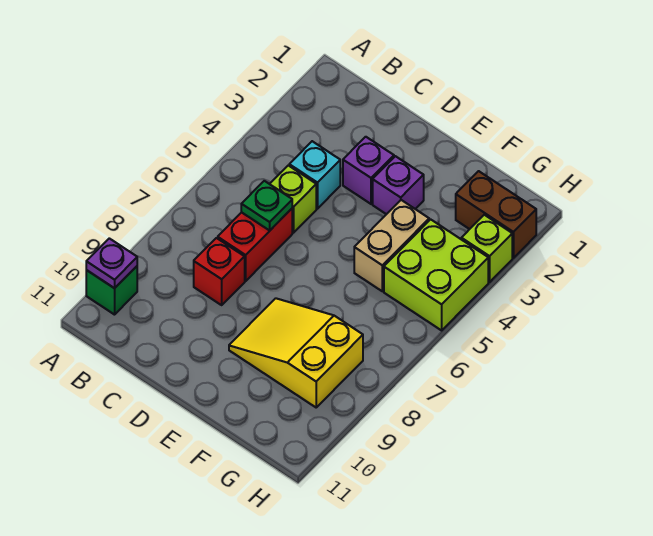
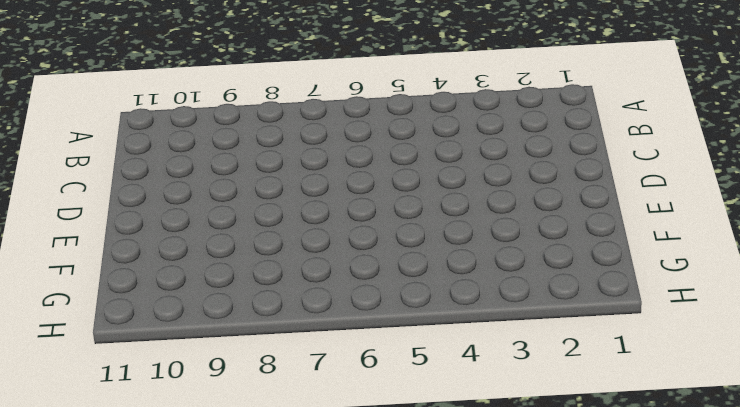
none -> green brick A10 level 1
none -> cyan brick C4 level 1
none -> lime brick C5 level 1

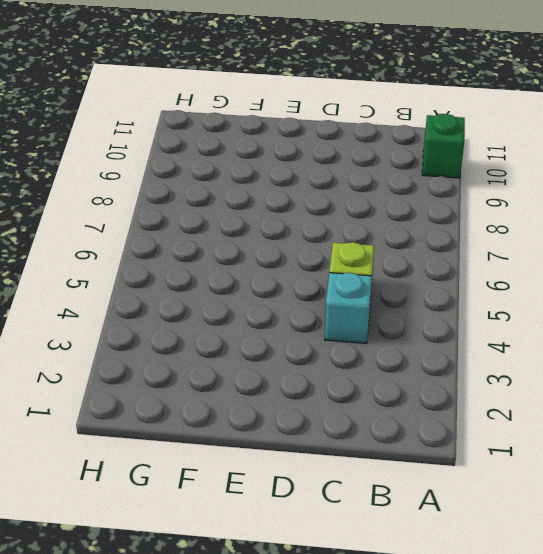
none -> red brick C6:C7 level 1
none -> red brick C8 level 1
none -> purple brick D3 level 1

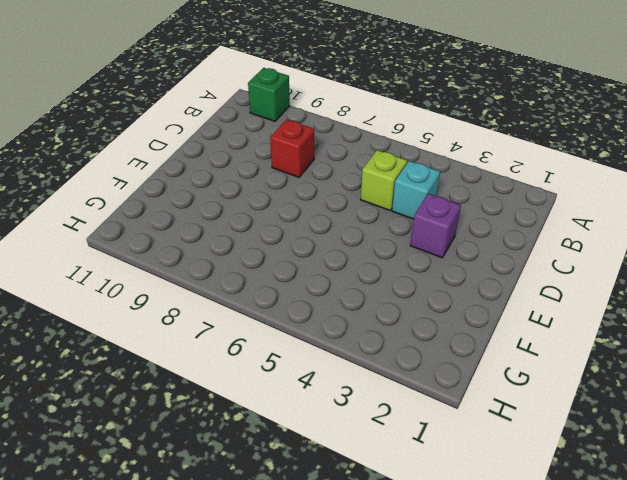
none -> red brick C6:C7 level 1
none -> purple brick E3 level 1
none -> yellow slope E8:G9 level 1 top G

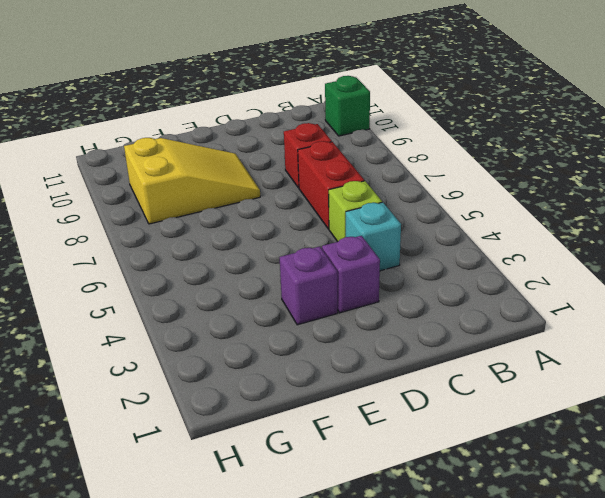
none -> tan brick F4:F5 level 1
none -> brown brick G2:H2 level 1
none -> lime brick G4:H5 level 1

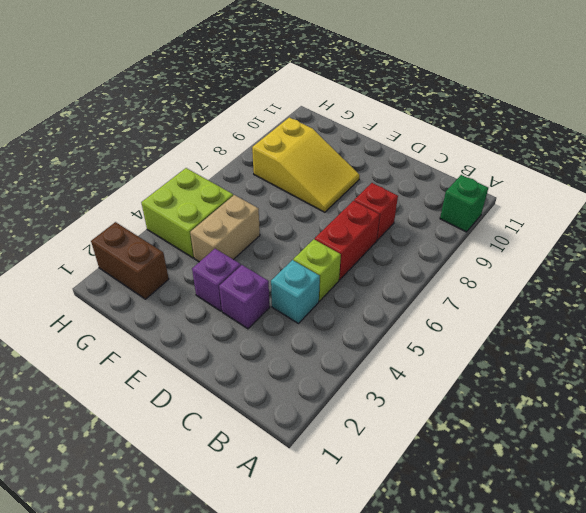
none -> lime brick H3 level 1
none -> purple plate A10 level 2
none -> green plate C6 level 2

